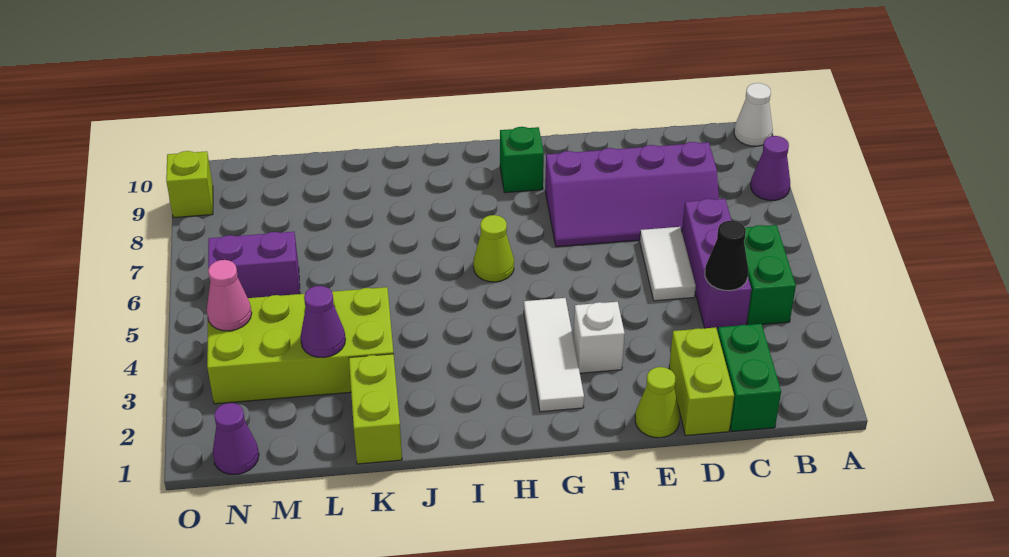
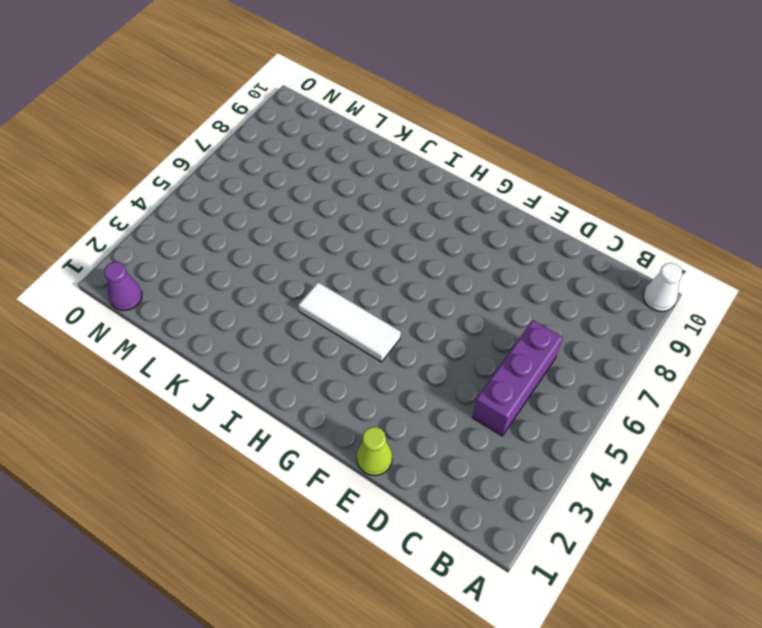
white tile G4:I4 level 1 -> white tile G2:G4 level 1
none -> purple cone A8 level 1
none -> green brick B4:B5 level 1
none -> green brick C1:C2 level 1

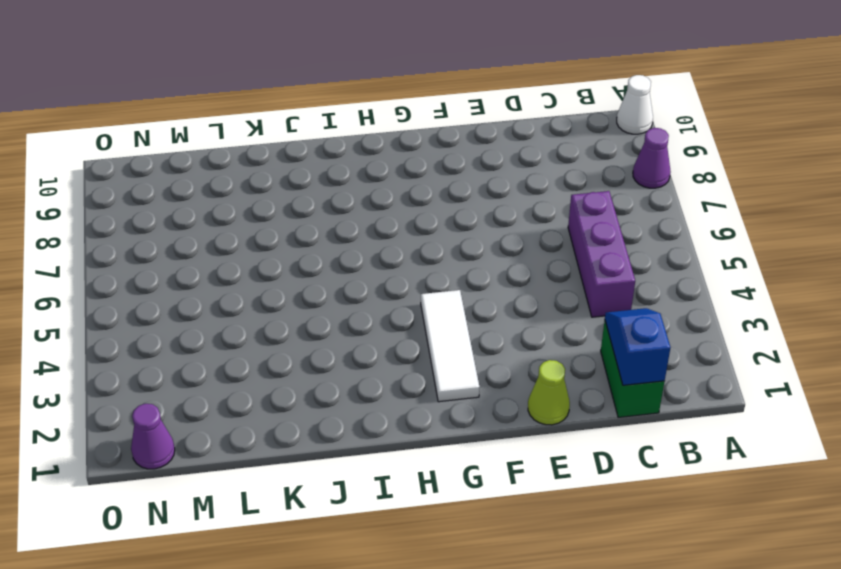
blue slope C1:C2 level 2 top 1 -> none
none -> green brick B4:B5 level 1
none -> purple slope C7:F8 level 1 top 8
none -> lime brick D1:D2 level 1

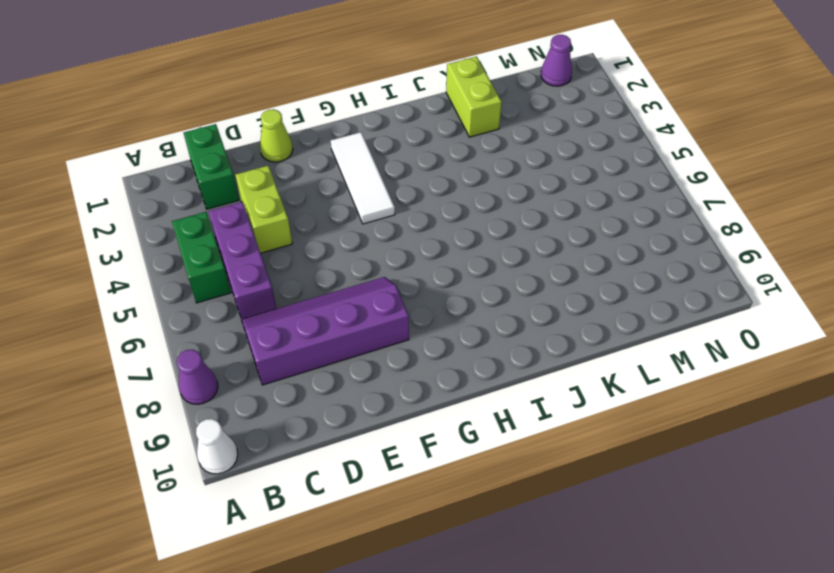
lime brick D3:D4 level 1 -> lime brick D1:D2 level 1
none -> white tile D5:D6 level 1
none -> white brick F3 level 1
none -> green brick G9 level 1

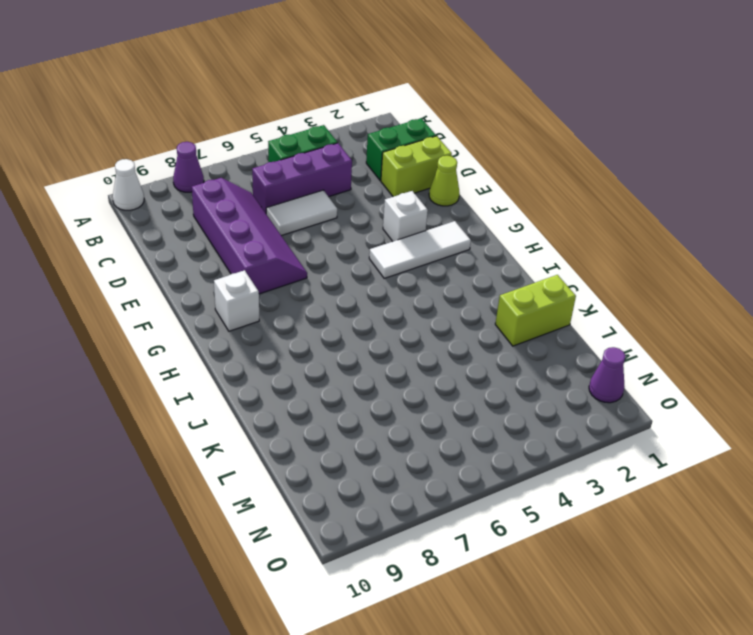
white brick G9 level 1 -> green brick G9 level 1
none -> lime cone H6 level 1
none -> lime brick K3:N4 level 1
none -> purple brick M6:N6 level 1

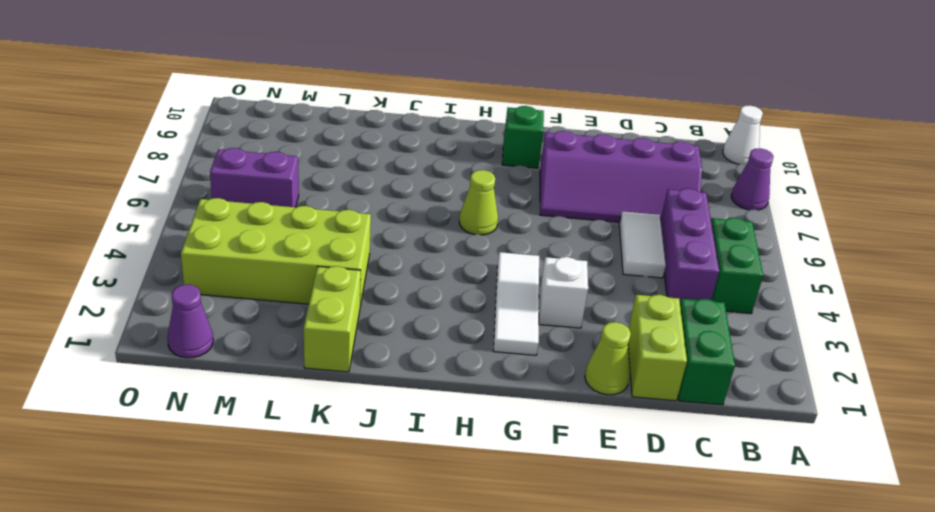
none -> lime brick O9 level 1
none -> black cone C4 level 2
none -> purple cone L3 level 2

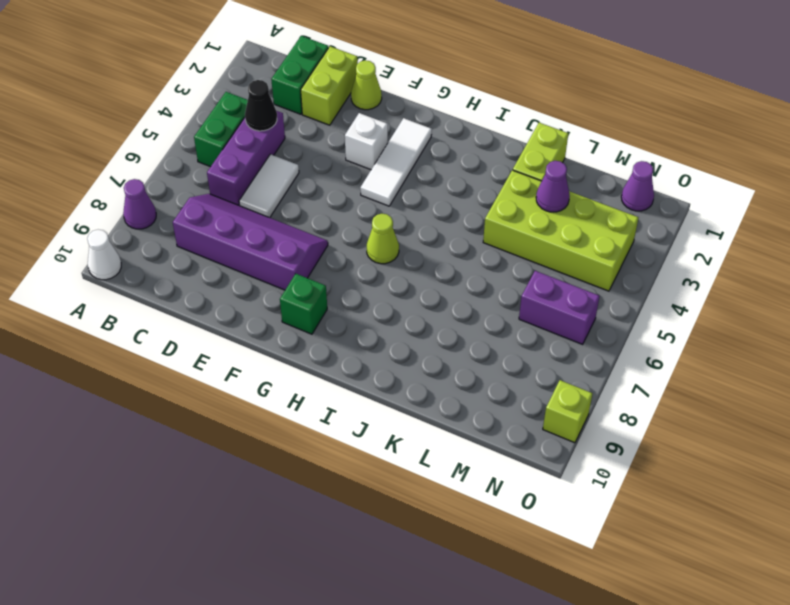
none -> pink cone N4 level 2

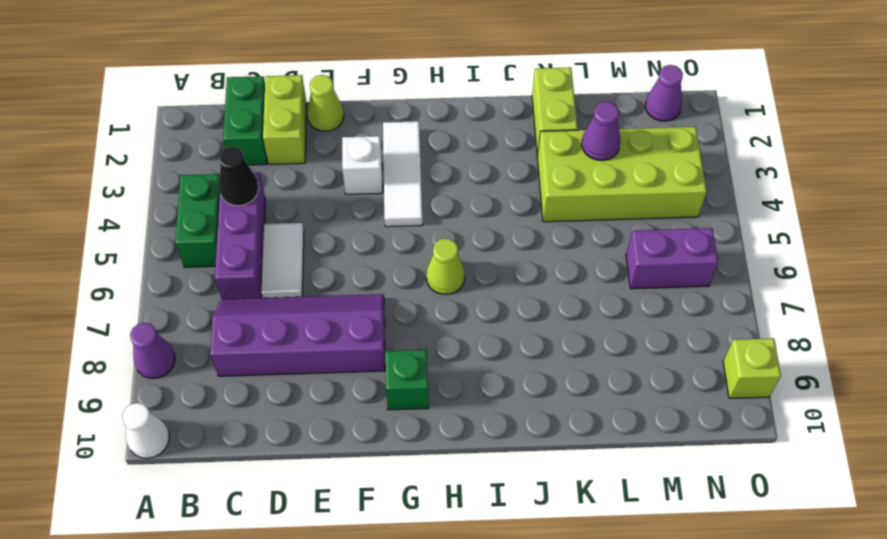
none -> pink cone N4 level 2

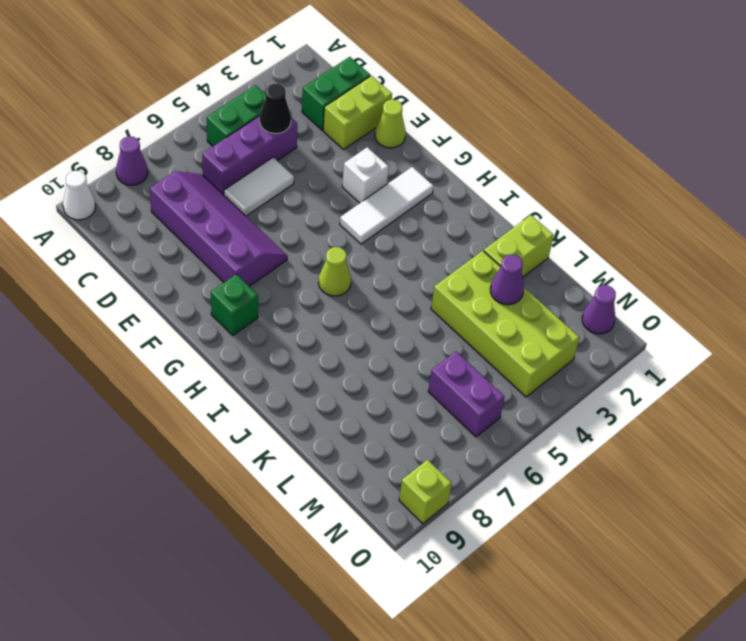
none -> pink cone N4 level 2

